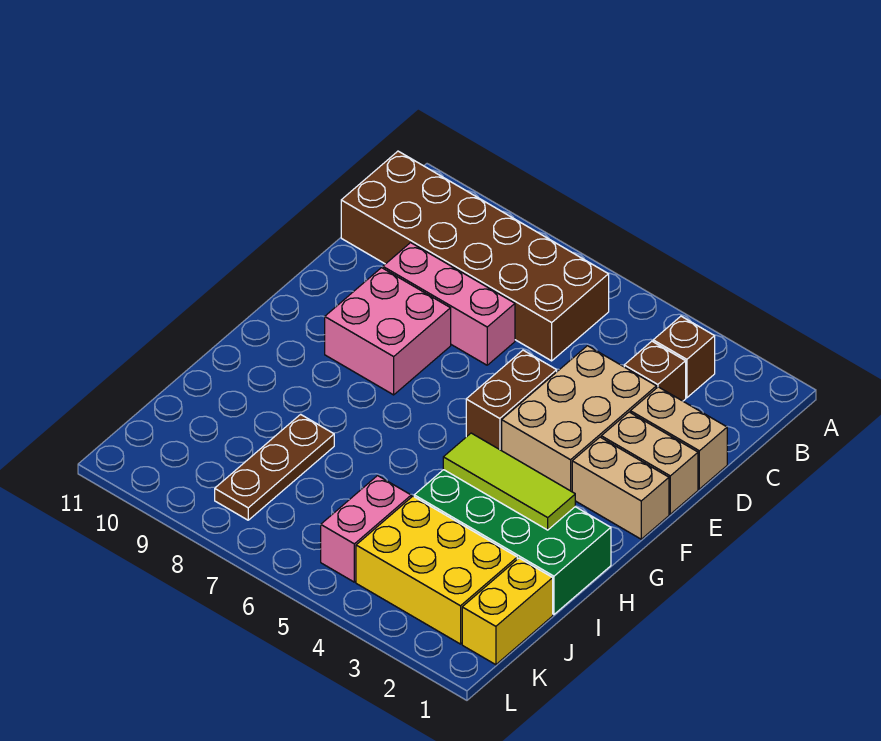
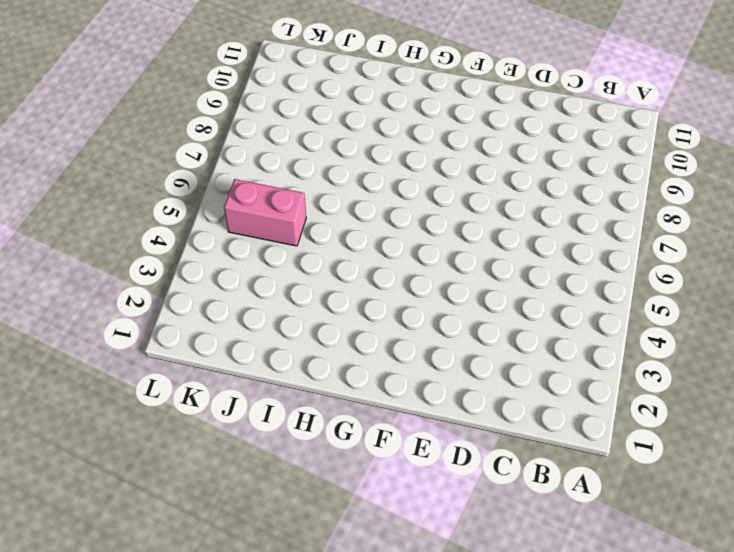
none -> brown brick B3 level 1
none -> brown brick B6:C11 level 1
none -> brown brick C3 level 1

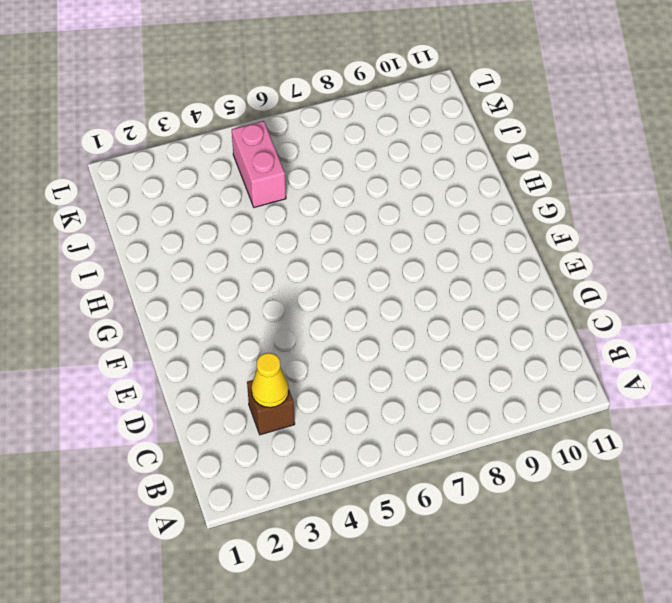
yellow cone C3 level 2 -> none
none -> brown brick B3 level 1
none -> brown brick B6:C11 level 1
none -> tan brick D1:D2 level 1

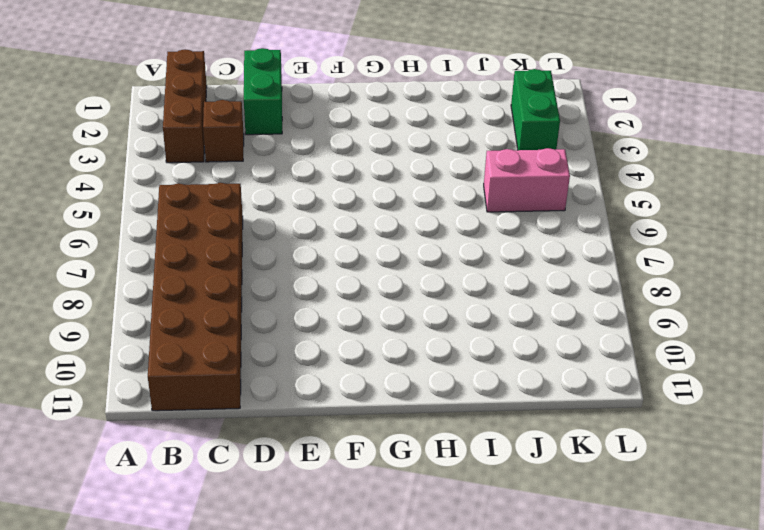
brown brick B1:B3 level 1 -> brown brick B3 level 1
green brick D1:D2 level 1 -> tan brick D1:D2 level 1
green brick K2:K3 level 1 -> yellow brick J2:K4 level 1
none -> tan brick D3:F4 level 1
none -> pink brick D7:D9 level 1
none -> tan brick E1:E2 level 1

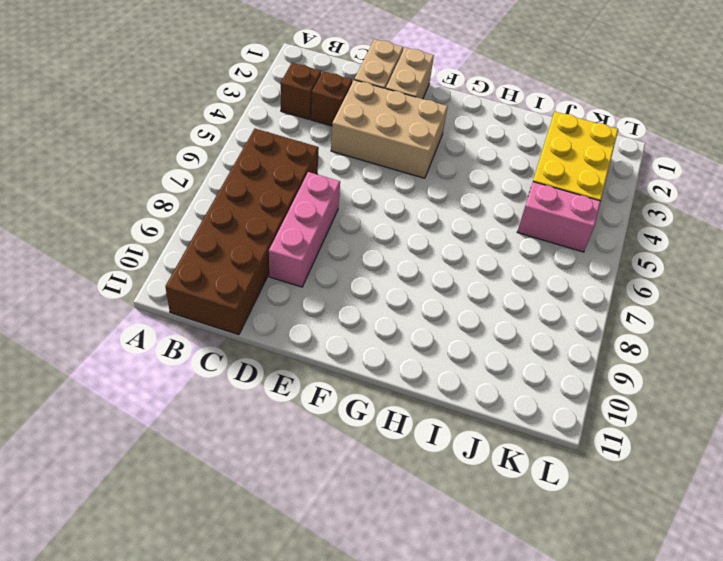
none -> brown brick E5:F5 level 1
none -> pink brick E8:F9 level 1
none -> tan brick F1:F2 level 1

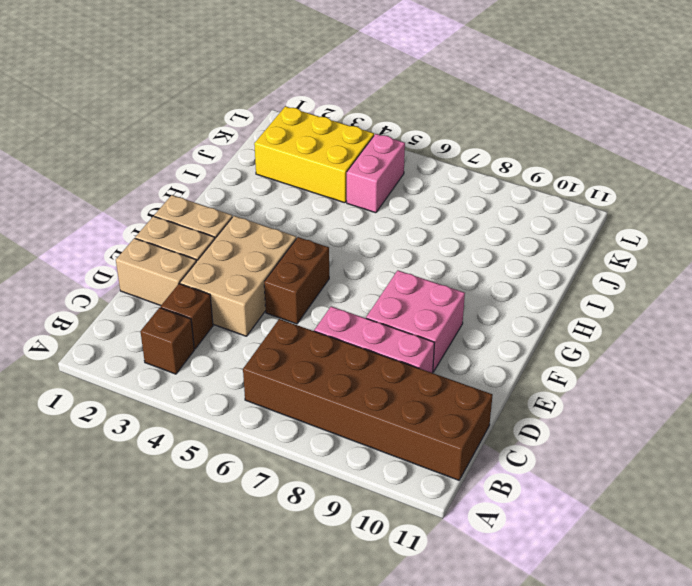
none -> green brick H1:I4 level 1
none -> brown plate I8:K8 level 1
none -> yellow brick J1:K1 level 1

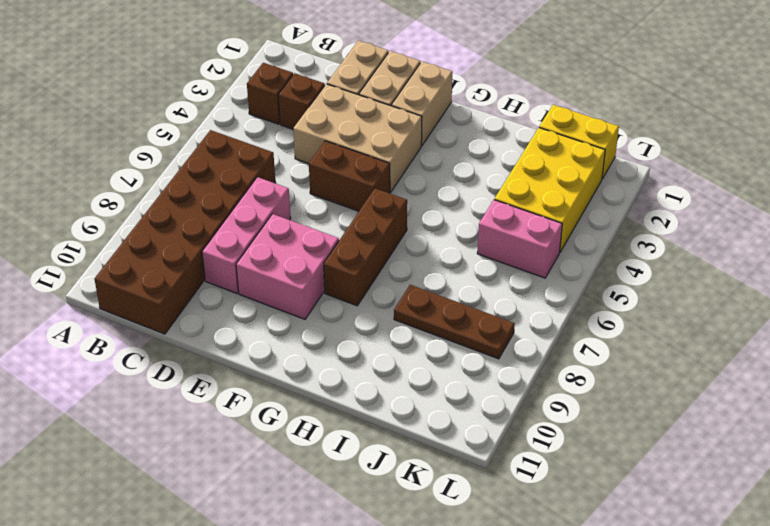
brown brick G6:G8 level 1 -> none
none -> green brick H1:I4 level 1
none -> lime tile H2:H4 level 2

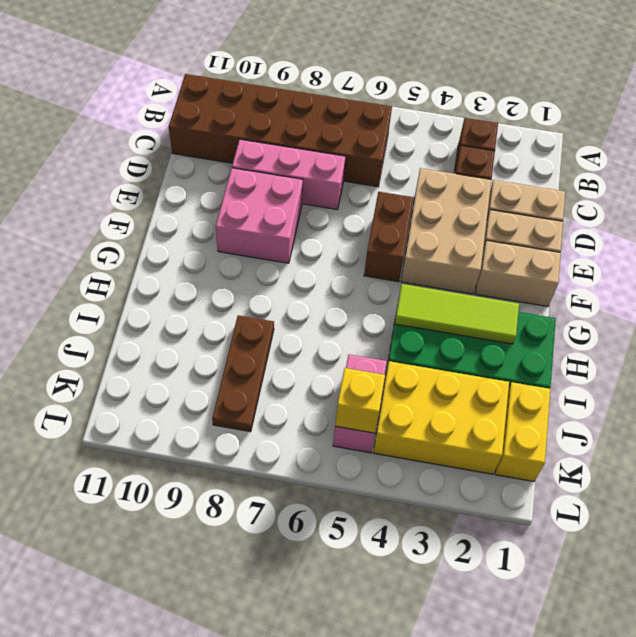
yellow brick K5 level 2 -> none

